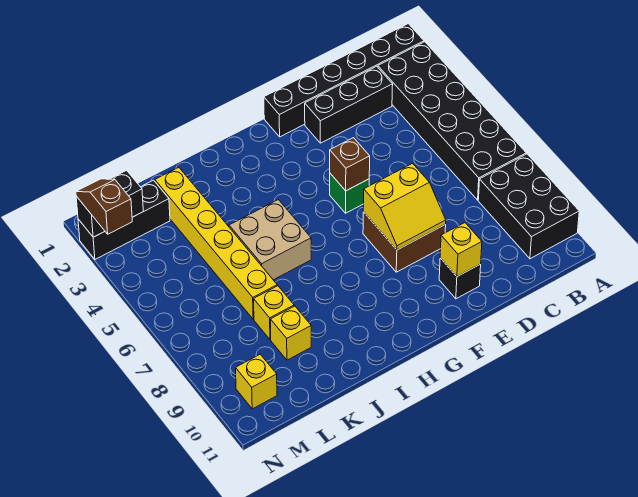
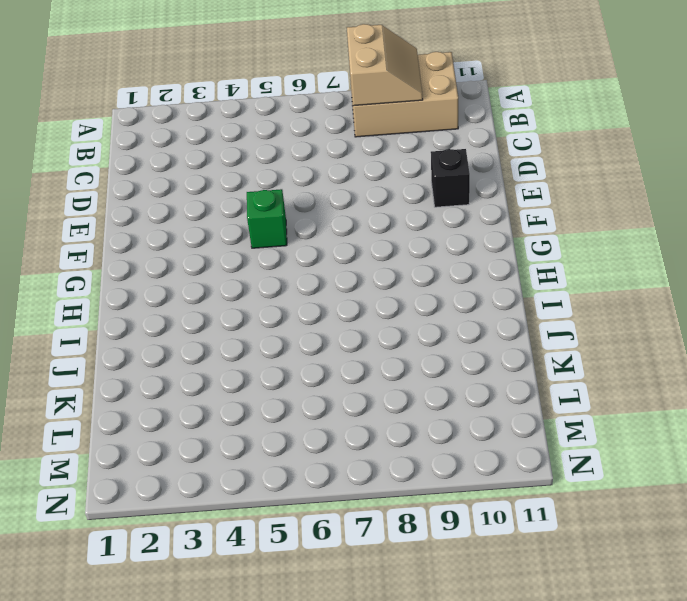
tan brick A8:B10 level 1 -> black brick A8:B10 level 1
tan slope A8:B9 level 2 top 8 -> none
none -> black brick A1:F1 level 1
none -> black brick A2:B7 level 1
none -> black brick C2:E2 level 1

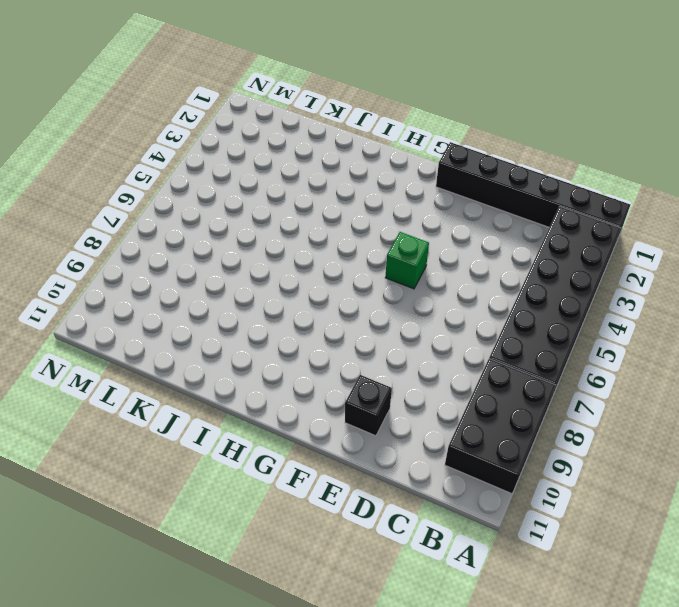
none -> black brick C2:E2 level 1
none -> brown brick E7:F8 level 1
none -> tan brick I5:J6 level 1

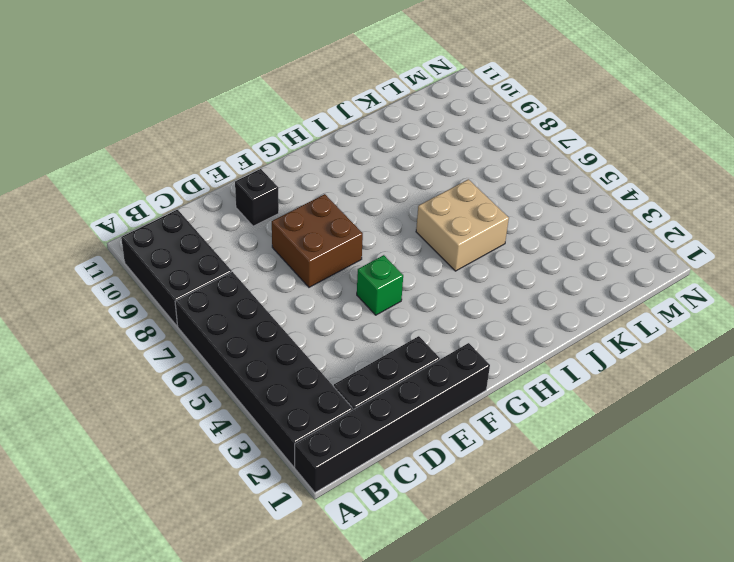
none -> yellow brick K2:K7 level 1
none -> yellow brick K8 level 1
none -> yellow brick K9 level 1

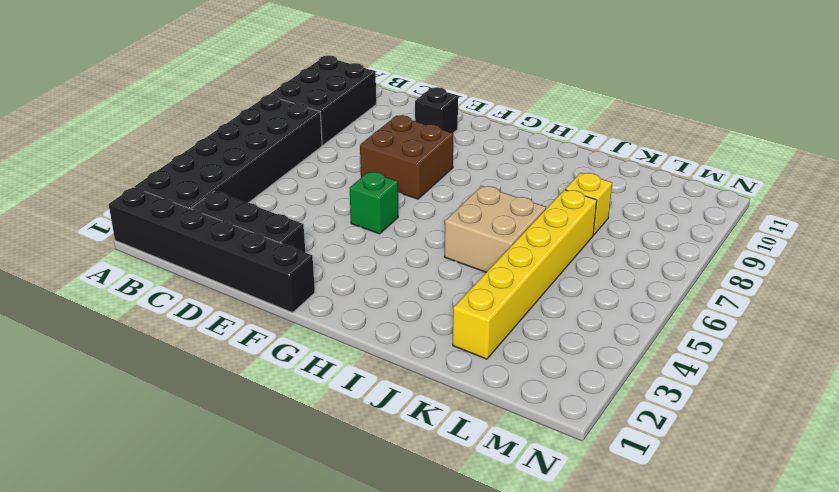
none -> yellow brick K9 level 1
none -> black brick L2:N2 level 1
none -> yellow brick M10 level 1

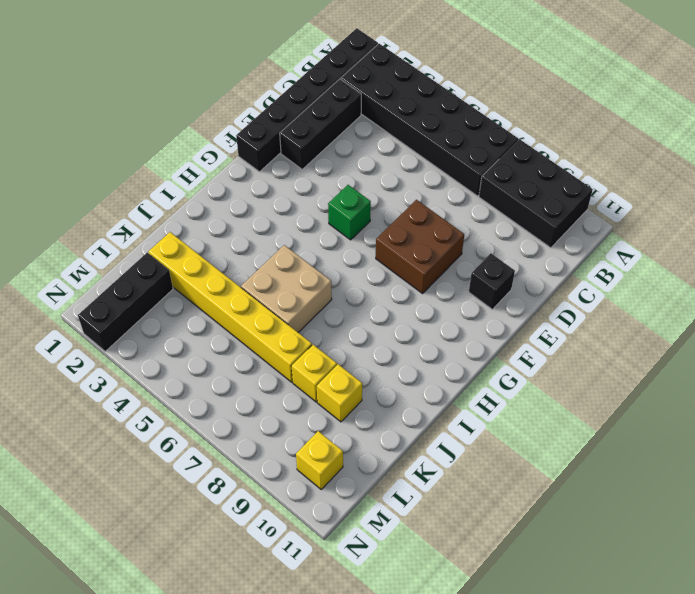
none -> yellow slope E7:F8 level 2 top 7
none -> yellow brick E10 level 2
none -> brown brick F5 level 2

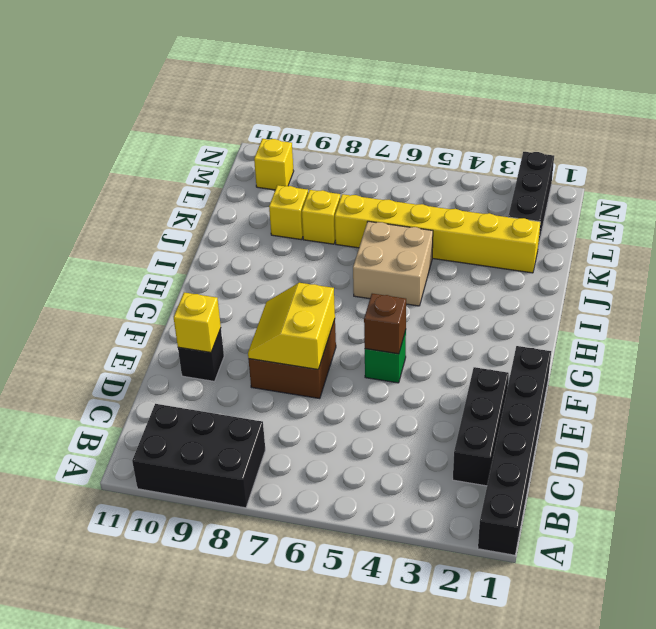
none -> black brick A2:B7 level 1
none -> black brick M2:N2 level 2
none -> brown slope N2:N3 level 3 top 3

